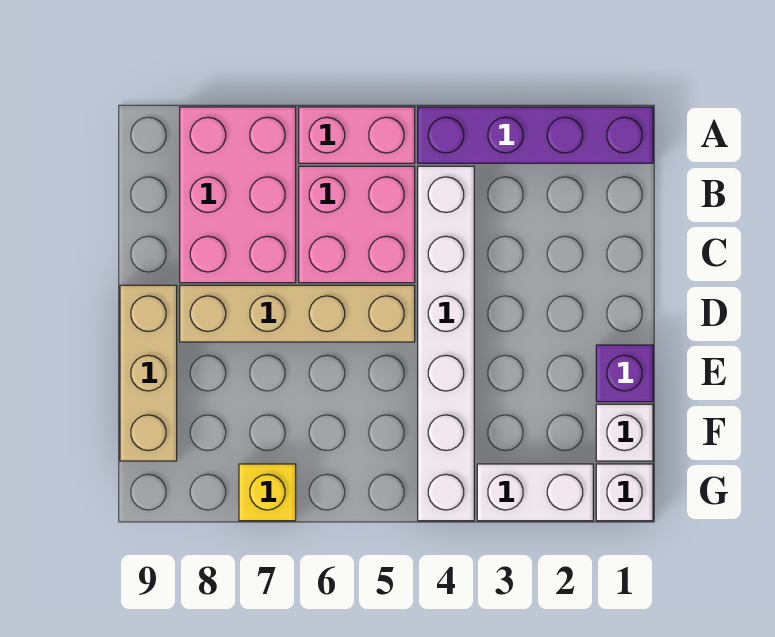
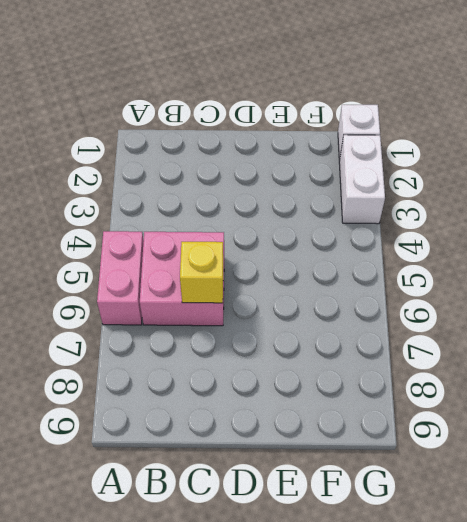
yellow brick C6 level 2 -> yellow brick G7 level 1
none -> purple brick A1:A4 level 1
none -> pink brick A7:C8 level 1
none -> white brick B4:G4 level 1

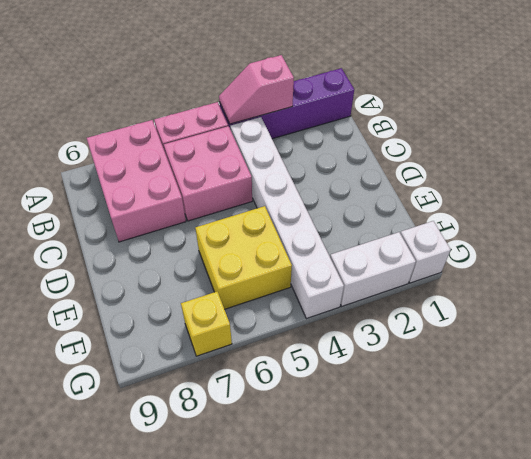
pink slope A3:A4 level 2 top 3 -> none
yellow brick E5:F6 level 1 -> none
none -> tan brick D5:D8 level 1
none -> tan brick D9:F9 level 1
none -> purple brick E1 level 1

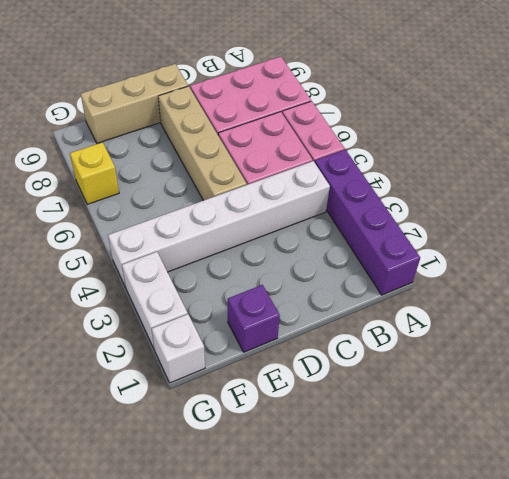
none -> white brick F1 level 1

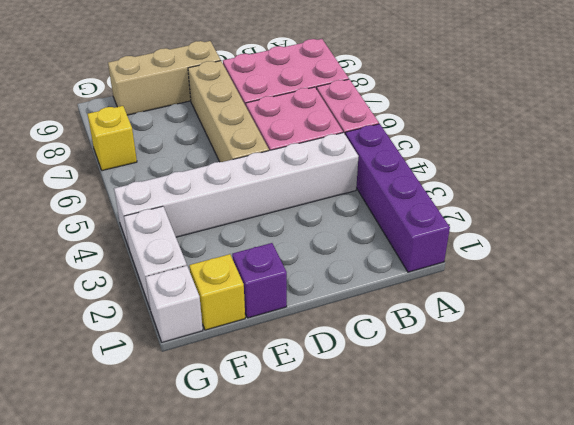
yellow brick F1 level 1 -> white brick F1 level 1

